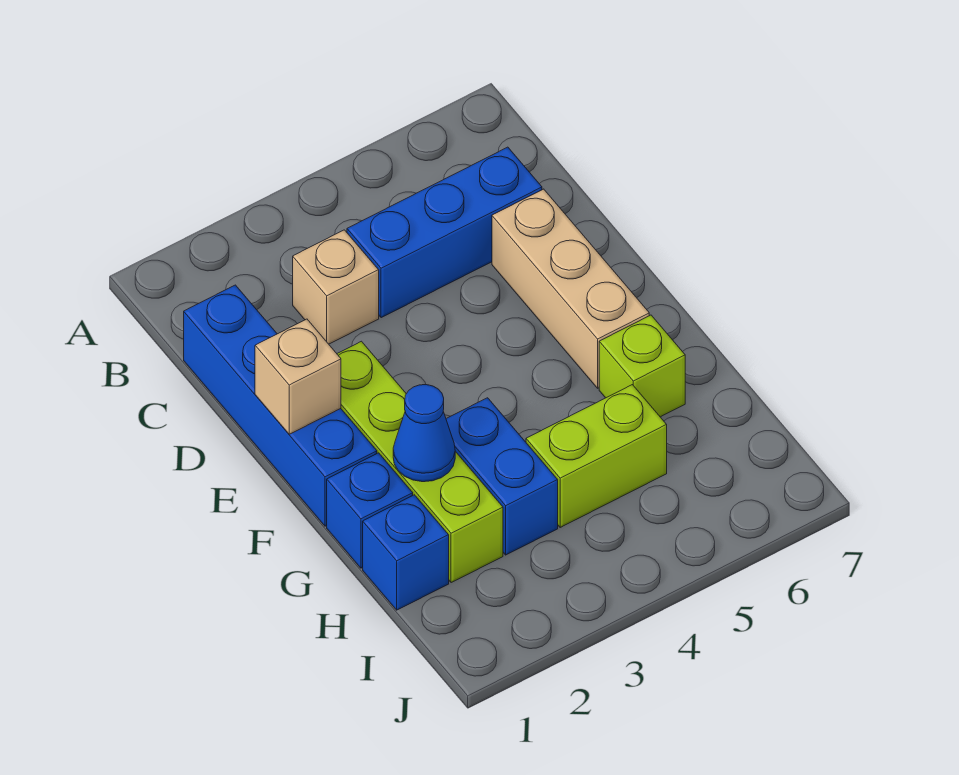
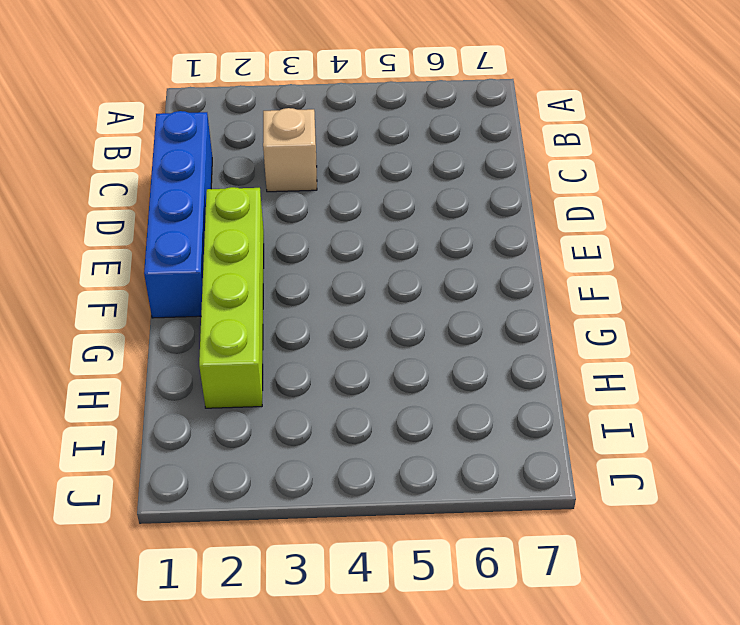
none -> blue brick C4:C6 level 1
none -> tan brick D6:F6 level 1
none -> blue brick G1 level 1

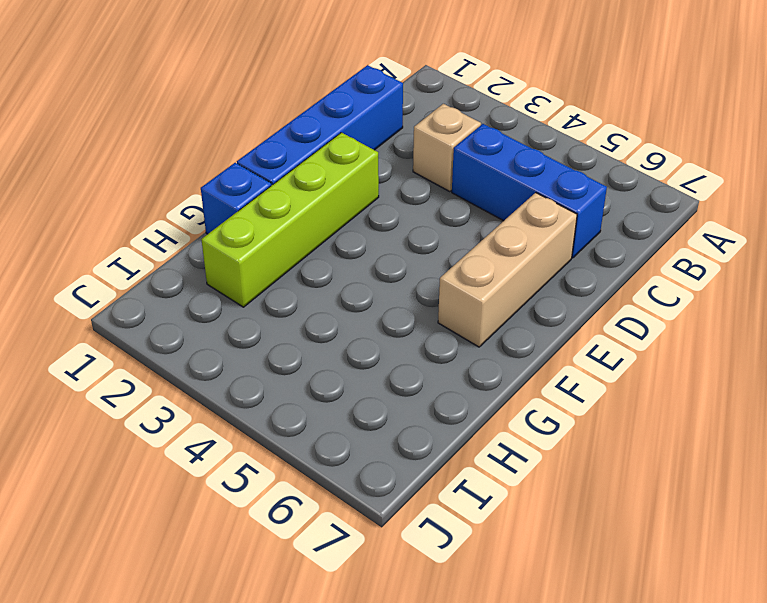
none -> blue brick G3:H3 level 1
none -> lime brick G6 level 1
none -> blue brick H1 level 1

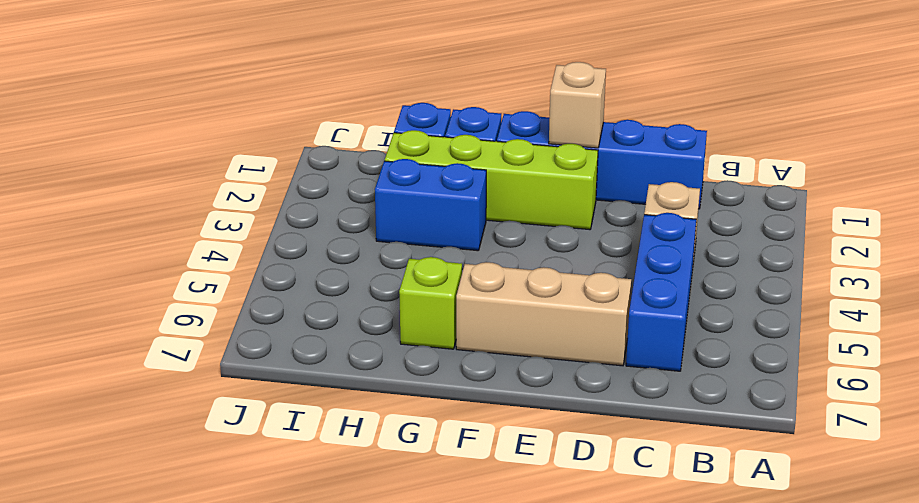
none -> lime brick H4:H5 level 1
none -> blue cone G2 level 2

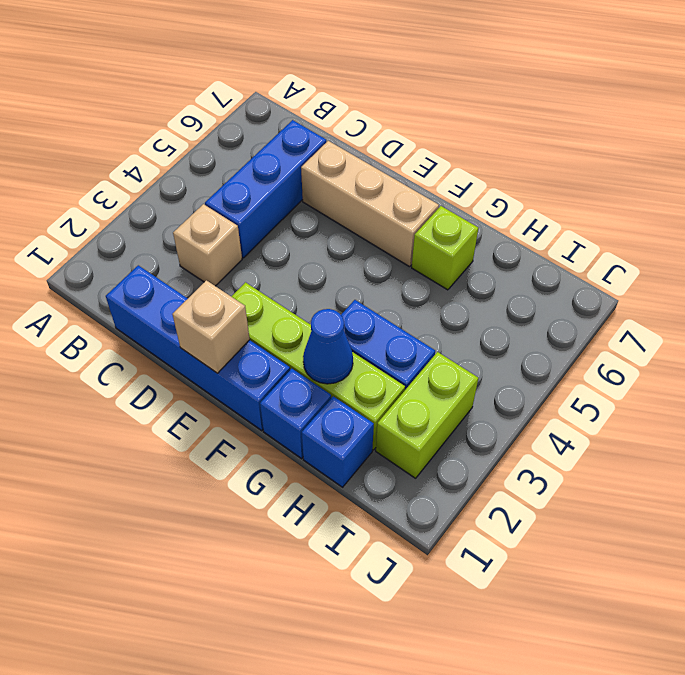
lime brick I2:I3 level 1 -> lime brick H4:H5 level 1

